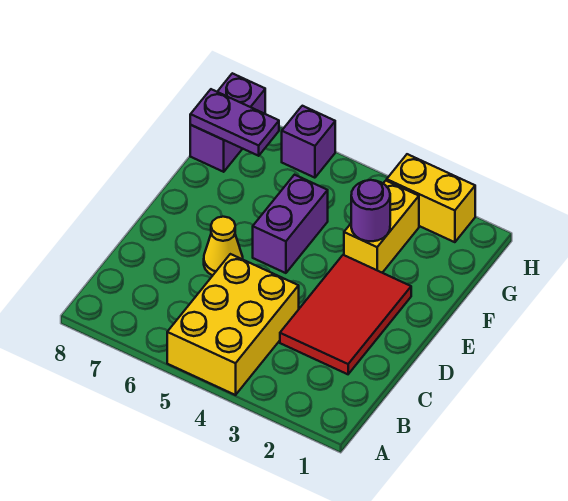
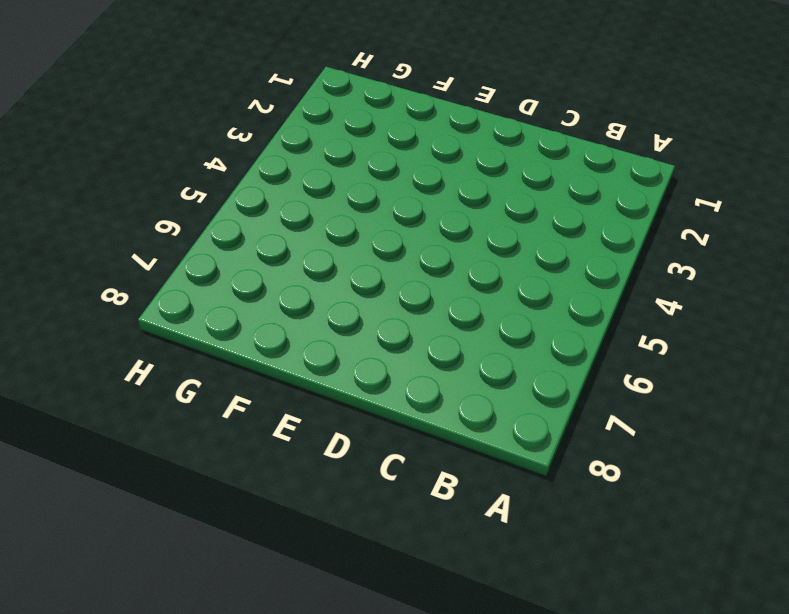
none -> yellow brick A4:C5 level 1
none -> red tile C2:E3 level 1

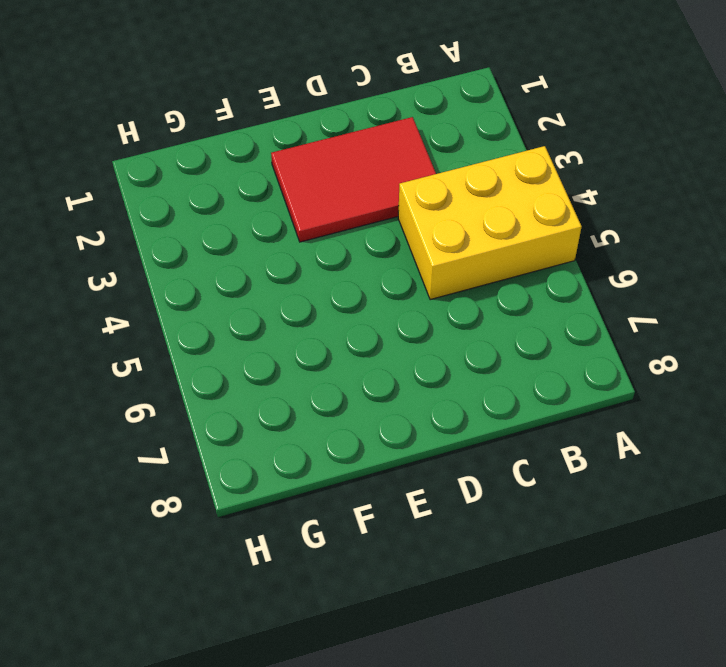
none -> yellow cone D6 level 1
none -> purple brick E5:F5 level 1

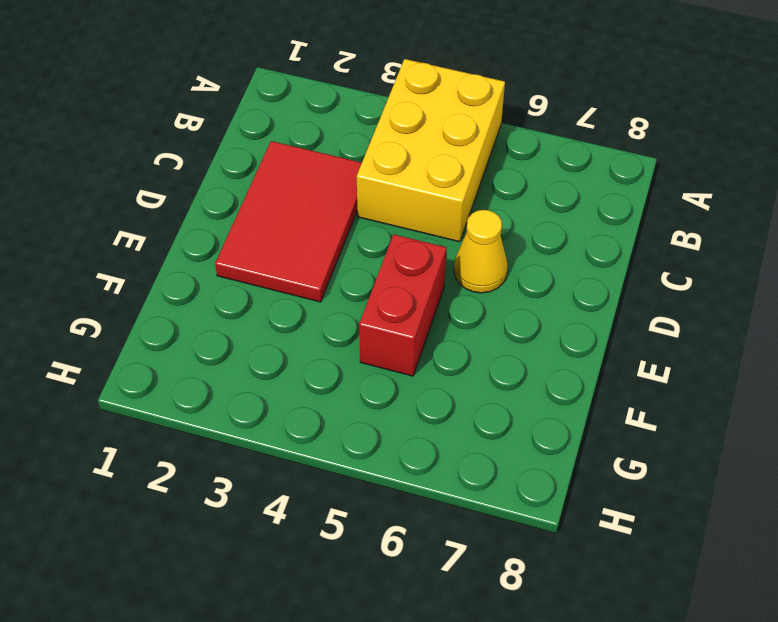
red brick E5:F5 level 1 -> purple brick E5:F5 level 1
none -> yellow brick F3:G3 level 1
none -> purple brick G8:H8 level 1

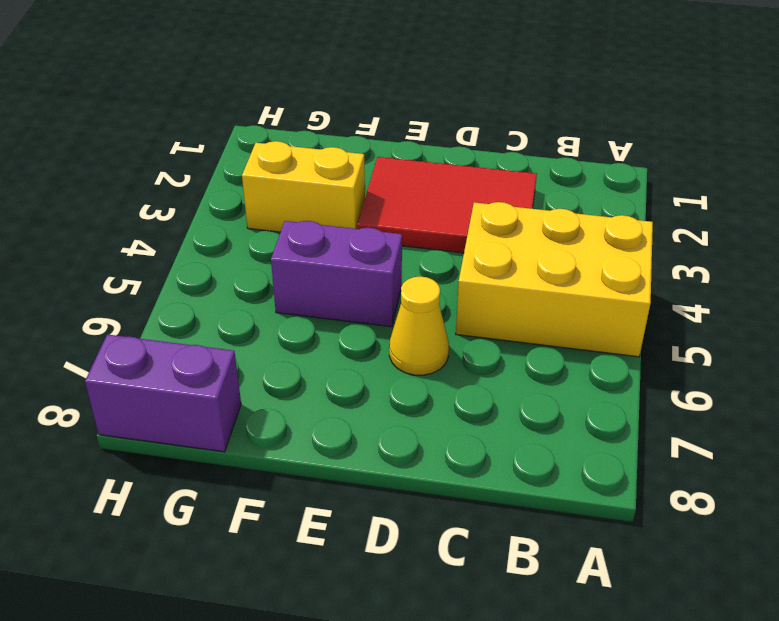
none -> yellow brick H2:H3 level 1
none -> purple brick H6 level 1

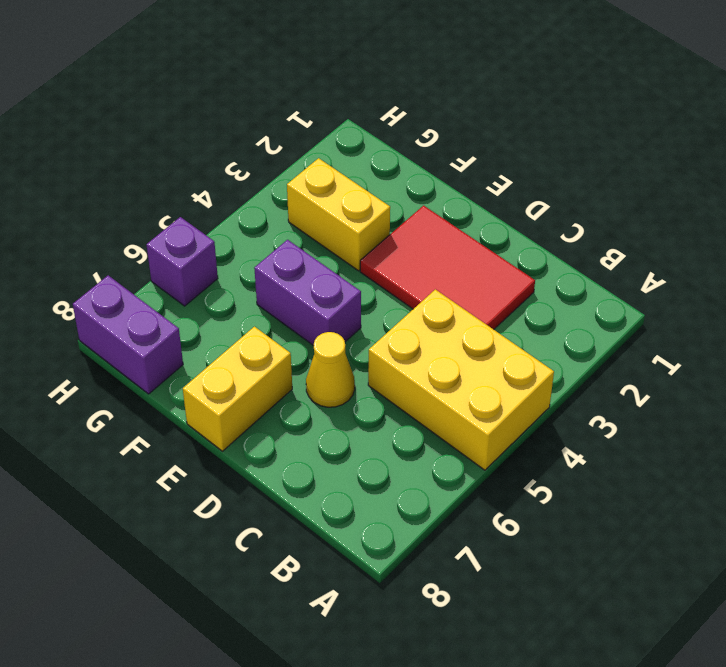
yellow brick E7:E8 level 1 -> yellow brick H2:H3 level 1
none -> purple round brick F3 level 2
none -> purple plate G7:G8 level 2

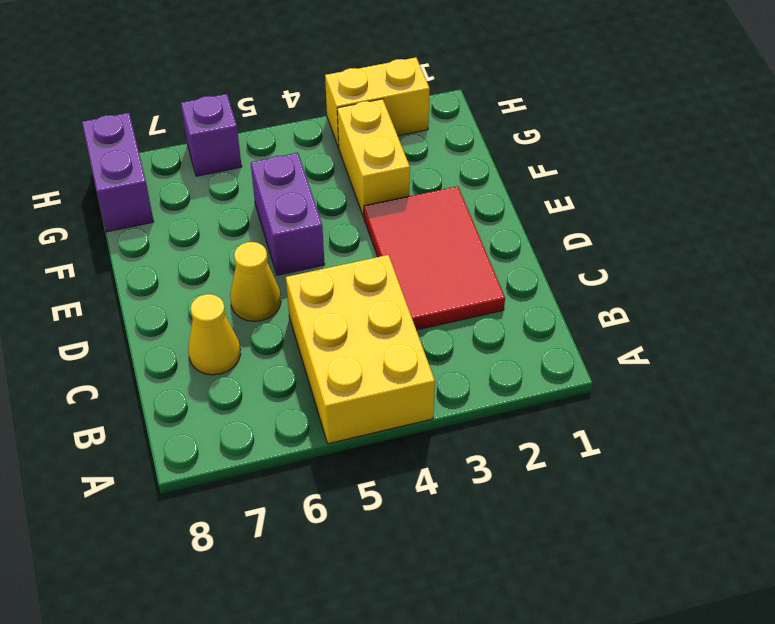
yellow cone C7 level 1 -> none
none -> purple round brick F3 level 2
none -> purple plate G7:G8 level 2

